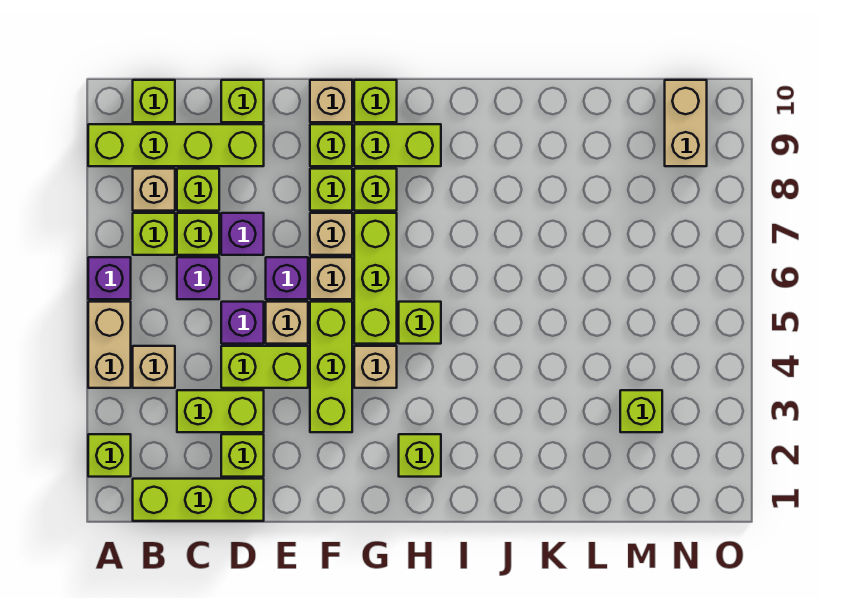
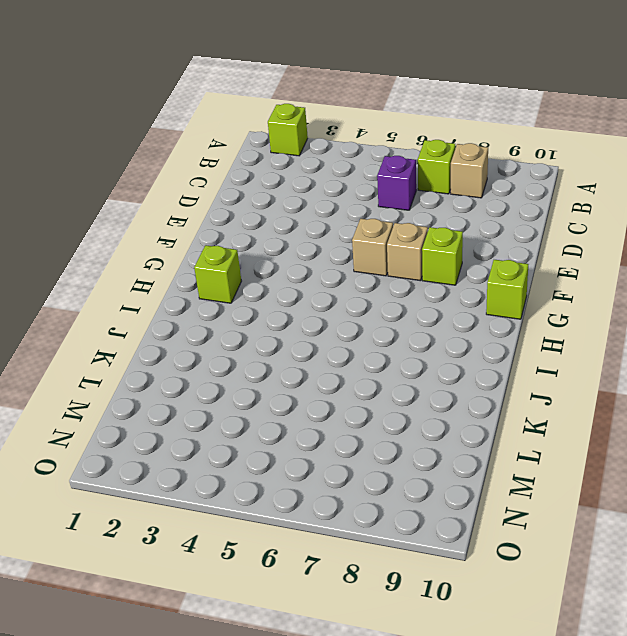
none -> tan brick A4:A5 level 1
none -> purple brick A6 level 1
none -> lime brick A9:D9 level 1
none -> lime brick B1:D1 level 1

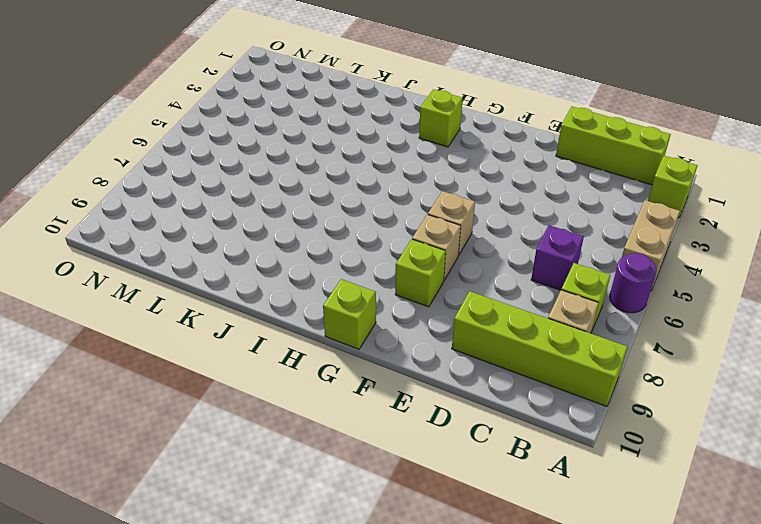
purple round brick A6 level 1 -> purple brick A6 level 1
none -> tan brick B4 level 1
none -> lime brick B10 level 1
none -> lime brick C3:D3 level 1
none -> lime brick C7 level 1

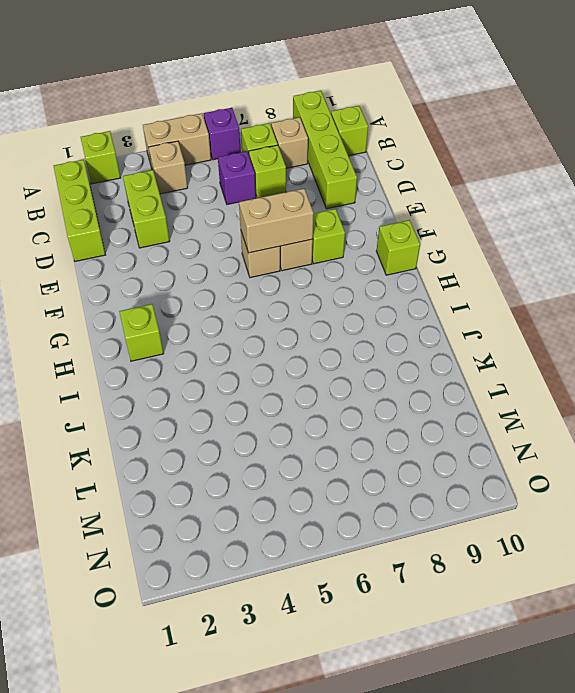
tan brick F6:F7 level 2 -> tan brick N9:N10 level 1
none -> lime brick C8 level 1
none -> lime brick D2 level 1
none -> lime brick D4:E4 level 1
none -> purple brick D5 level 1

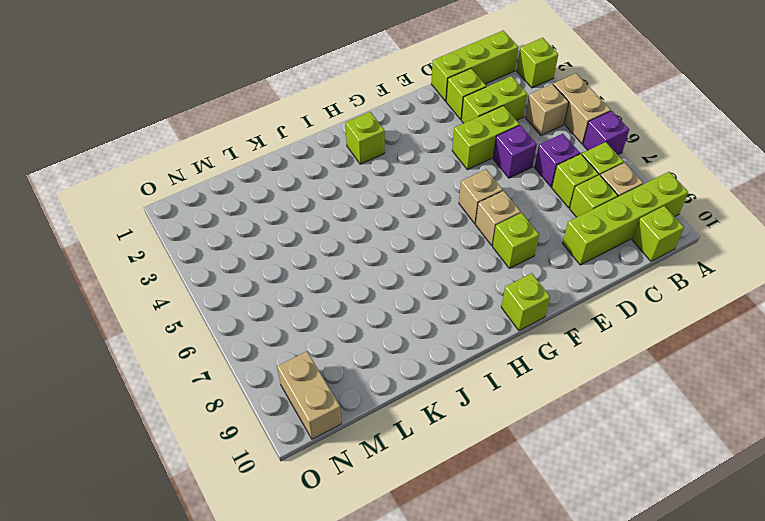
none -> purple brick D7 level 1
none -> lime brick D10 level 1
none -> tan brick E5 level 1
none -> purple brick E6 level 1

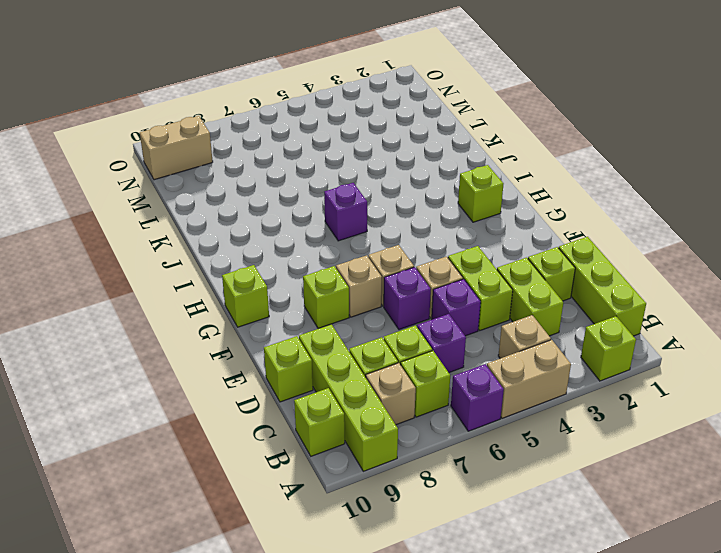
purple brick I6 level 1 -> purple brick D7 level 1
none -> lime brick F3:F5 level 1
none -> lime brick F9 level 1
none -> tan brick F10 level 1
none -> tan brick G4 level 1

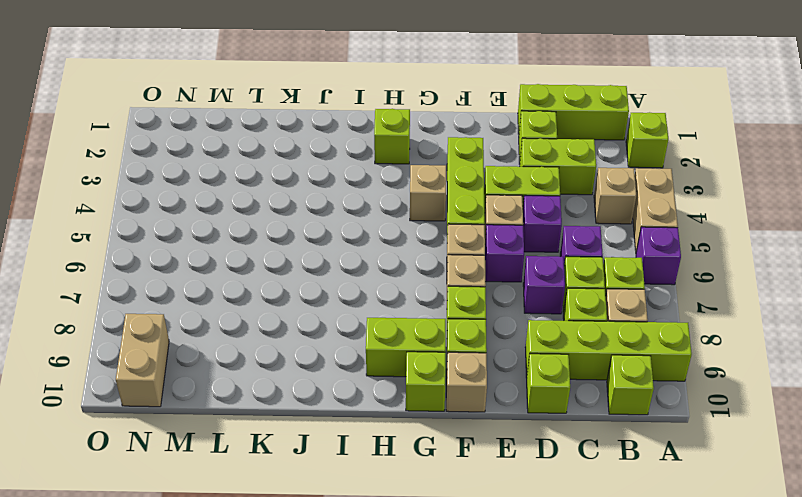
none -> lime brick G5:G7 level 1
none -> lime brick G8 level 1
none -> lime brick H5 level 1
none -> lime brick M3 level 1

